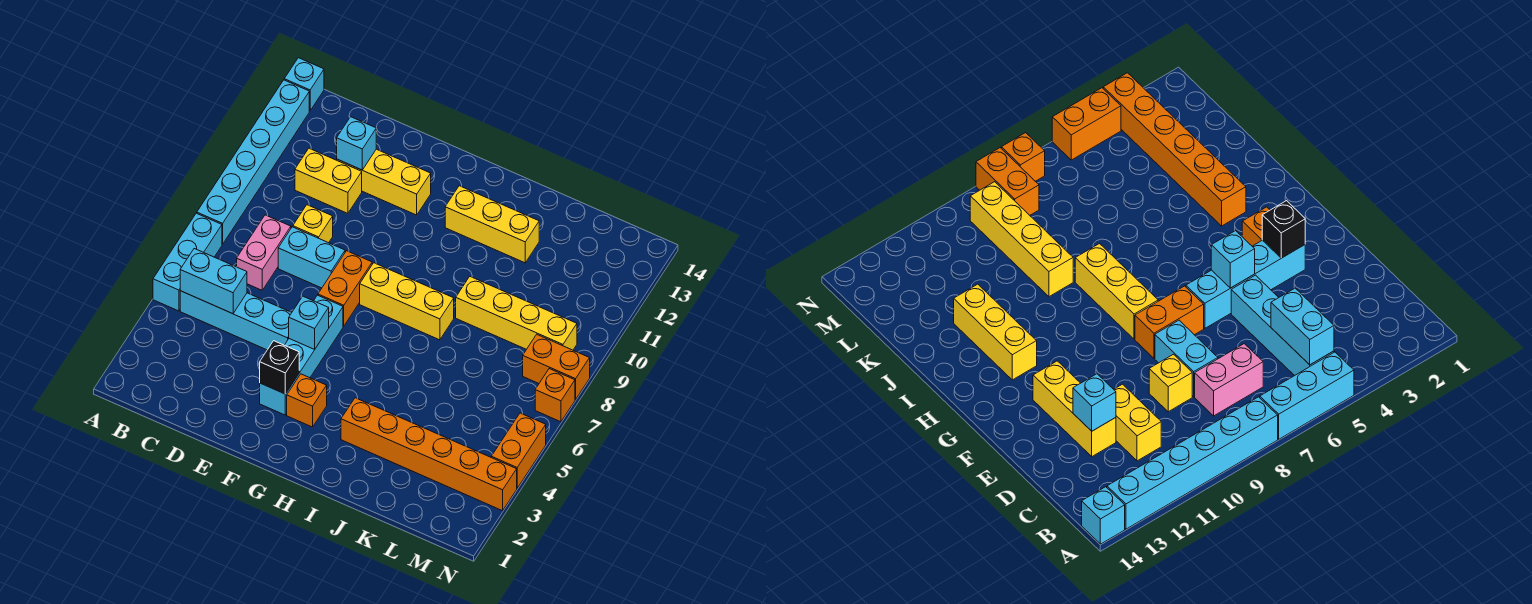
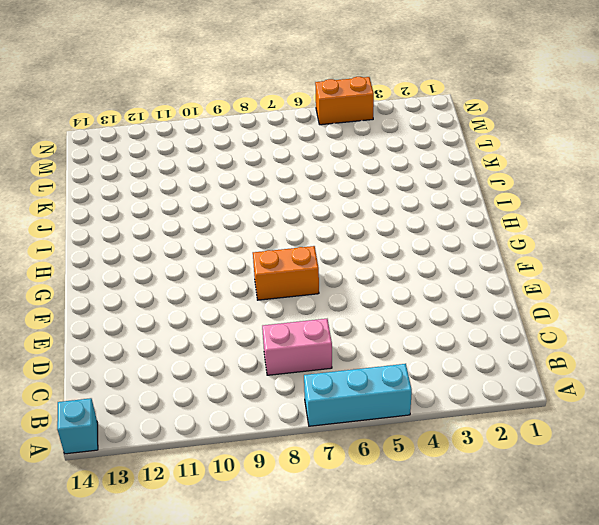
none -> cyan brick A8:A13 level 1
none -> cyan brick B5:E5 level 1
none -> yellow brick C11:D11 level 1

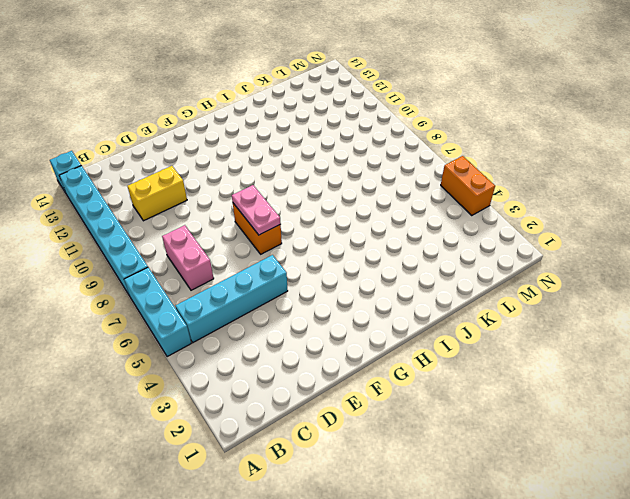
pink plate F7:F8 level 2 -> none
none -> cyan brick D8:E8 level 1
none -> yellow brick D9 level 1
none -> yellow brick D12:F12 level 1

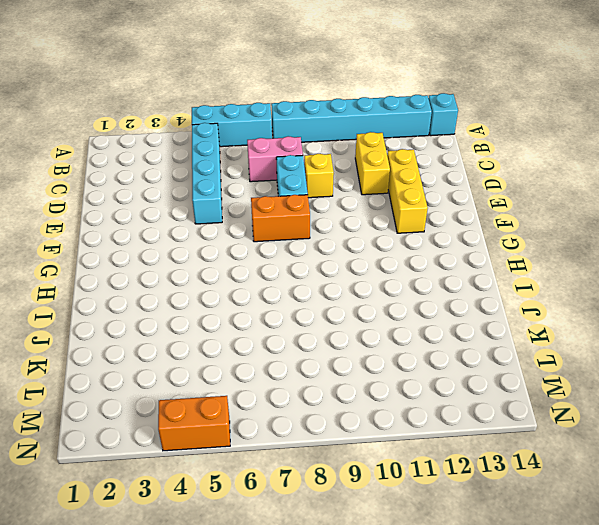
none -> cyan brick F3:F6 level 1
none -> orange brick G3 level 1
none -> yellow brick G8:I8 level 1

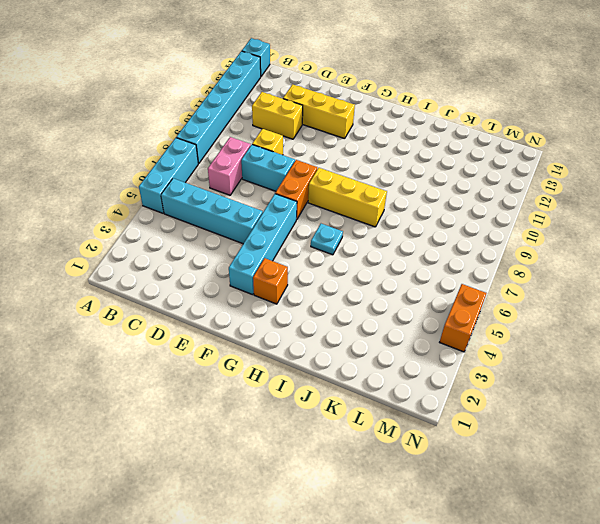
cyan plate H6 level 1 -> none
none -> yellow brick H12:J12 level 1
none -> orange brick I3:N3 level 1
none -> yellow brick J9:M9 level 1

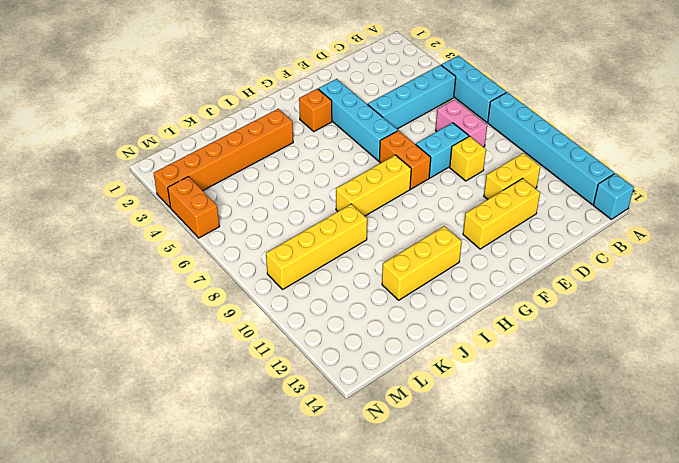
none -> orange brick M8:N8 level 1
none -> orange brick N7 level 1
none -> cyan brick B5:C5 level 2

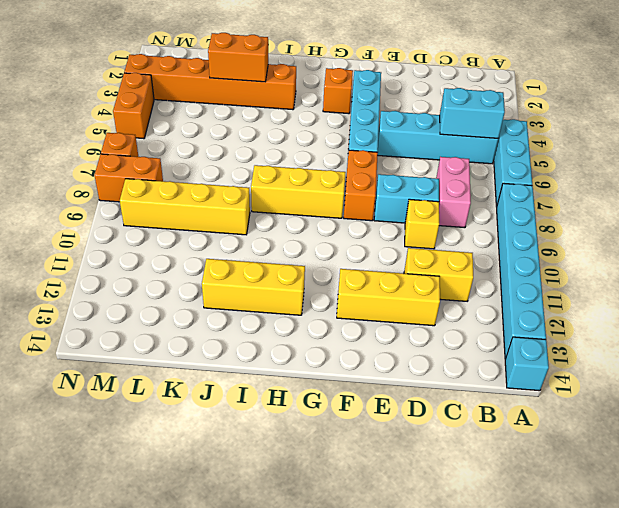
orange brick J3:K3 level 2 -> none
none -> cyan brick D12 level 2
none -> black brick F3 level 2
none -> cyan brick F5 level 2

